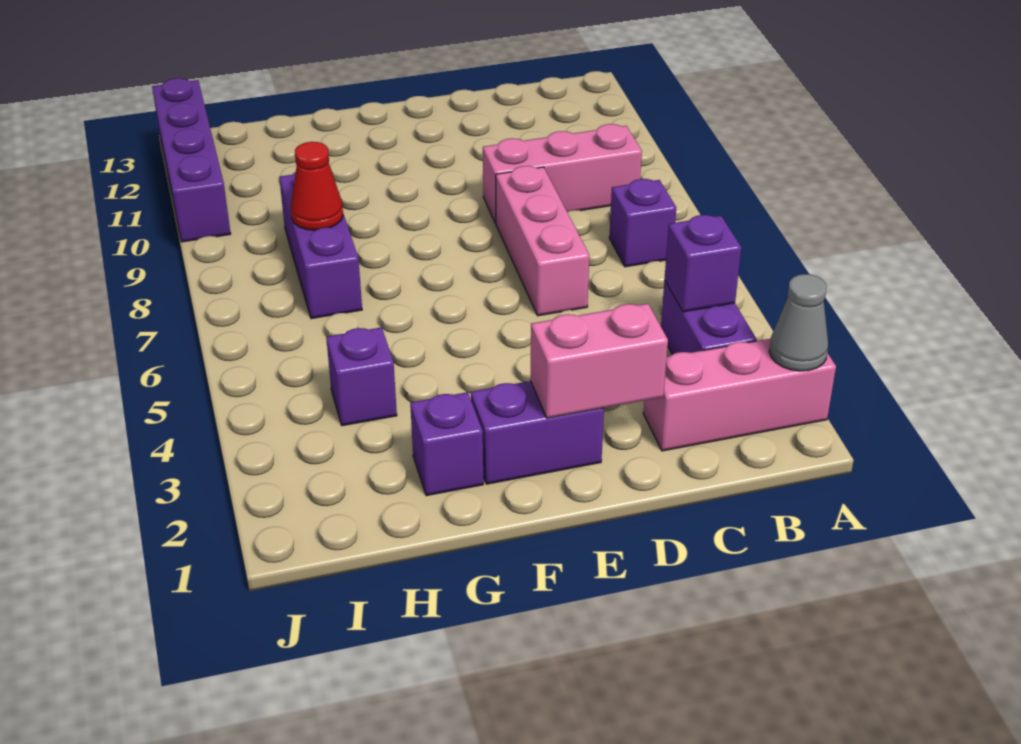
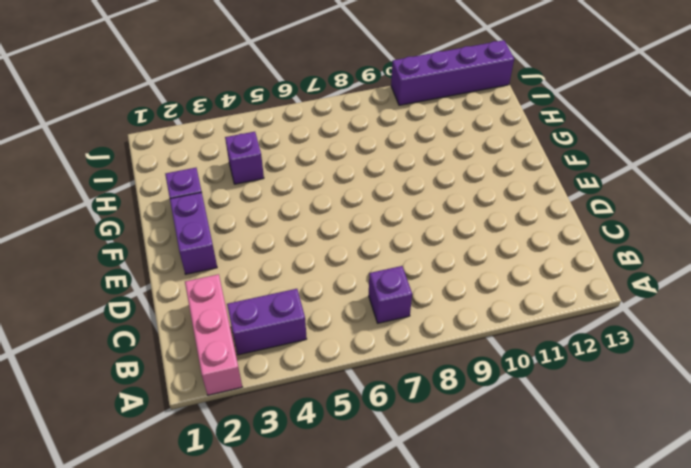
none -> pink brick B9:D9 level 1
none -> pink brick D6:D8 level 1
none -> purple brick H7:H9 level 1

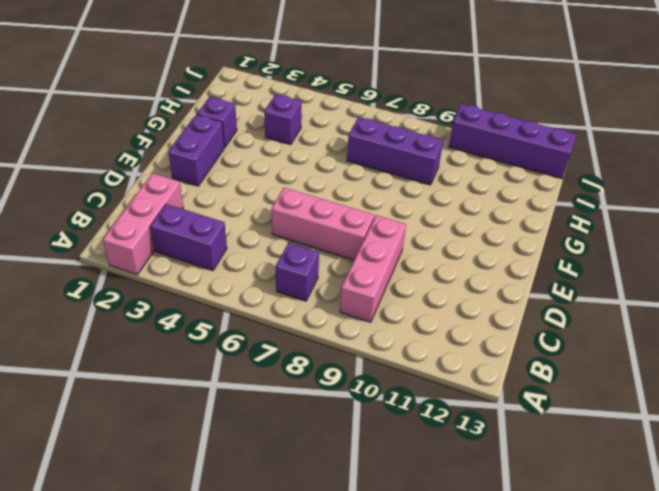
none -> grey cone A2 level 2
none -> purple brick B4 level 2
none -> pink brick D2:E2 level 2

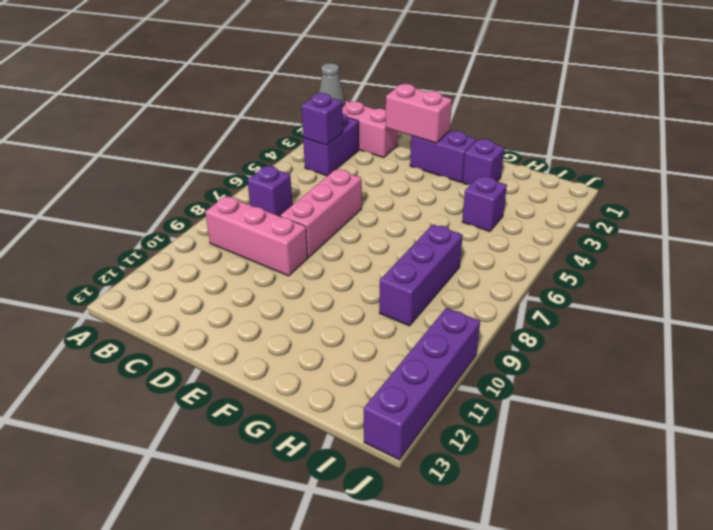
none -> red cone H8 level 2

